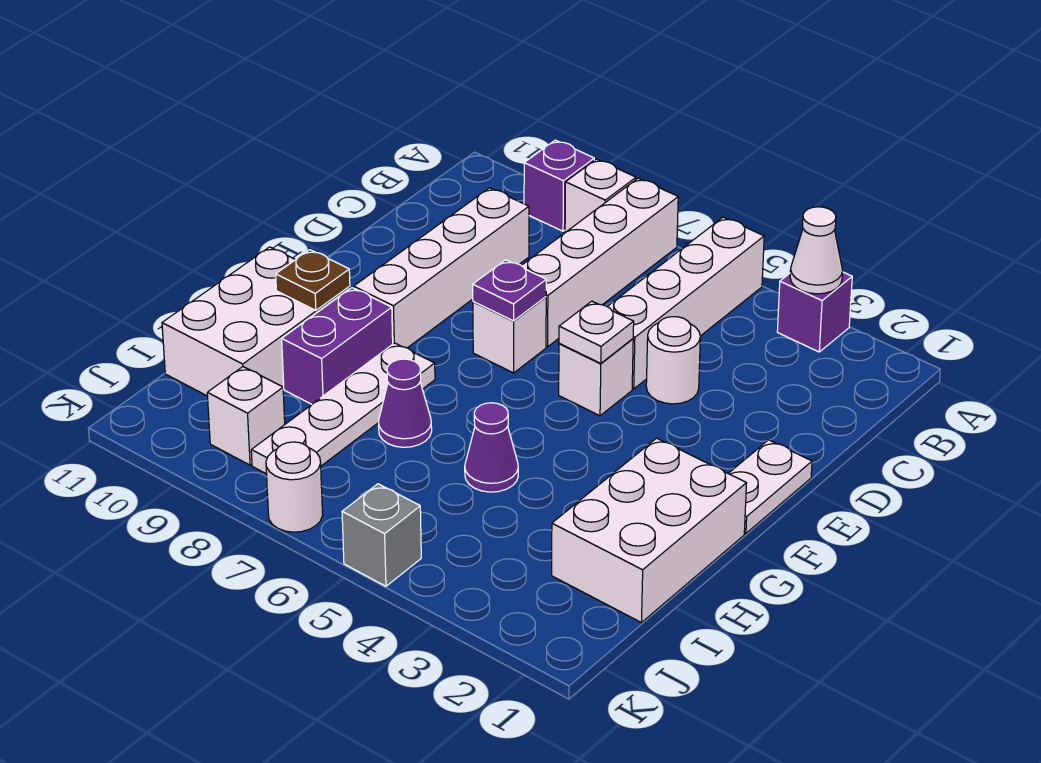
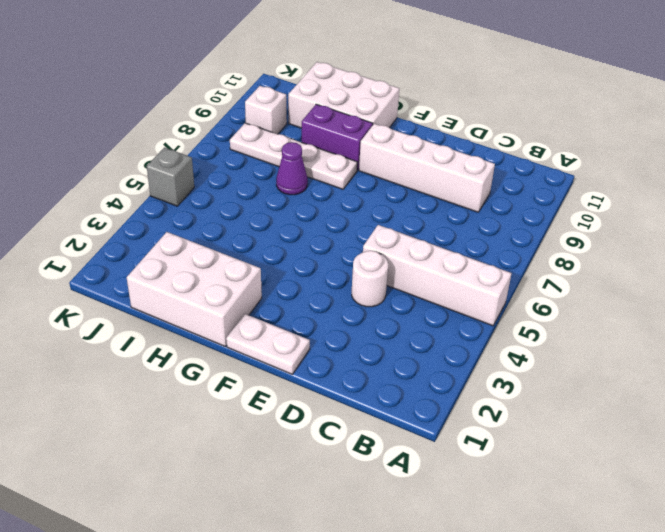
none -> purple brick A3 level 1
none -> white brick A7:D7 level 1
none -> white brick A8 level 1

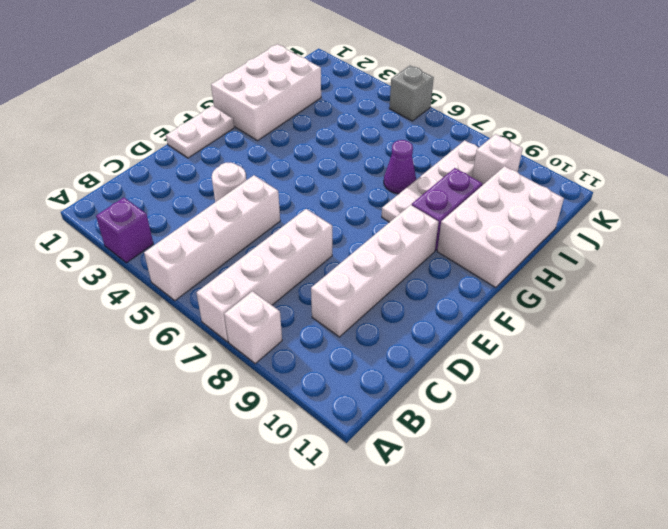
none -> purple brick A9 level 1
none -> white brick E5 level 1
none -> white brick E7 level 1

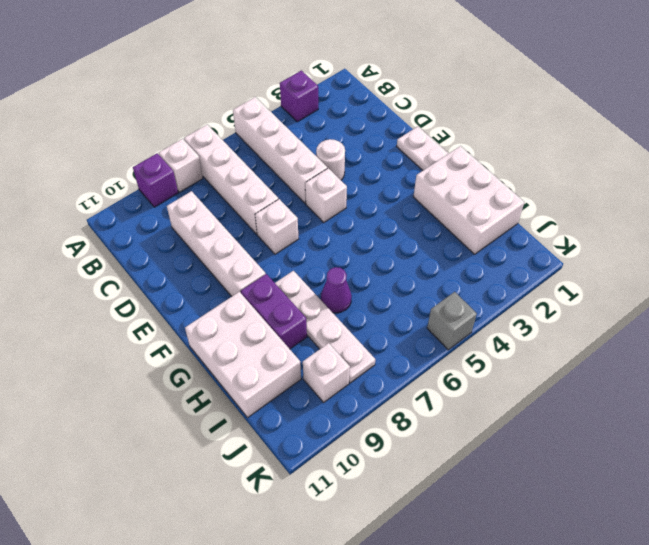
none -> purple cone H5 level 1
none -> white round brick K7 level 1
none -> white cone A3 level 2

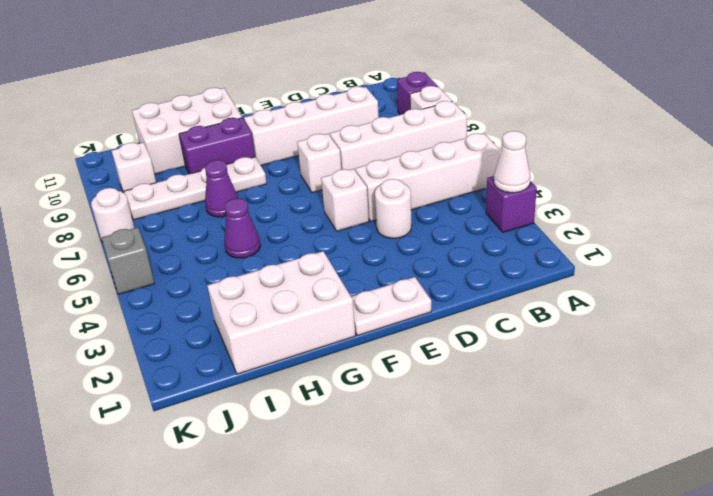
none -> white plate E5 level 2
none -> purple plate E7 level 2
none -> brown plate G10 level 2

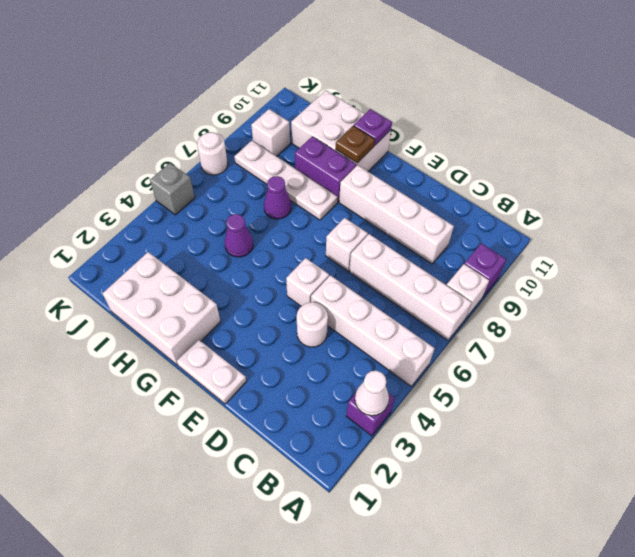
purple plate G11 level 2 -> purple plate E7 level 2
none -> white plate E5 level 2

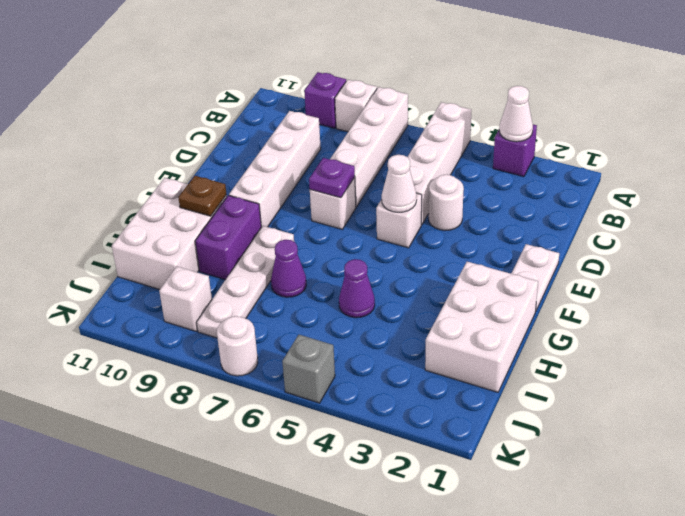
white cone E5 level 2 -> white plate E5 level 2

